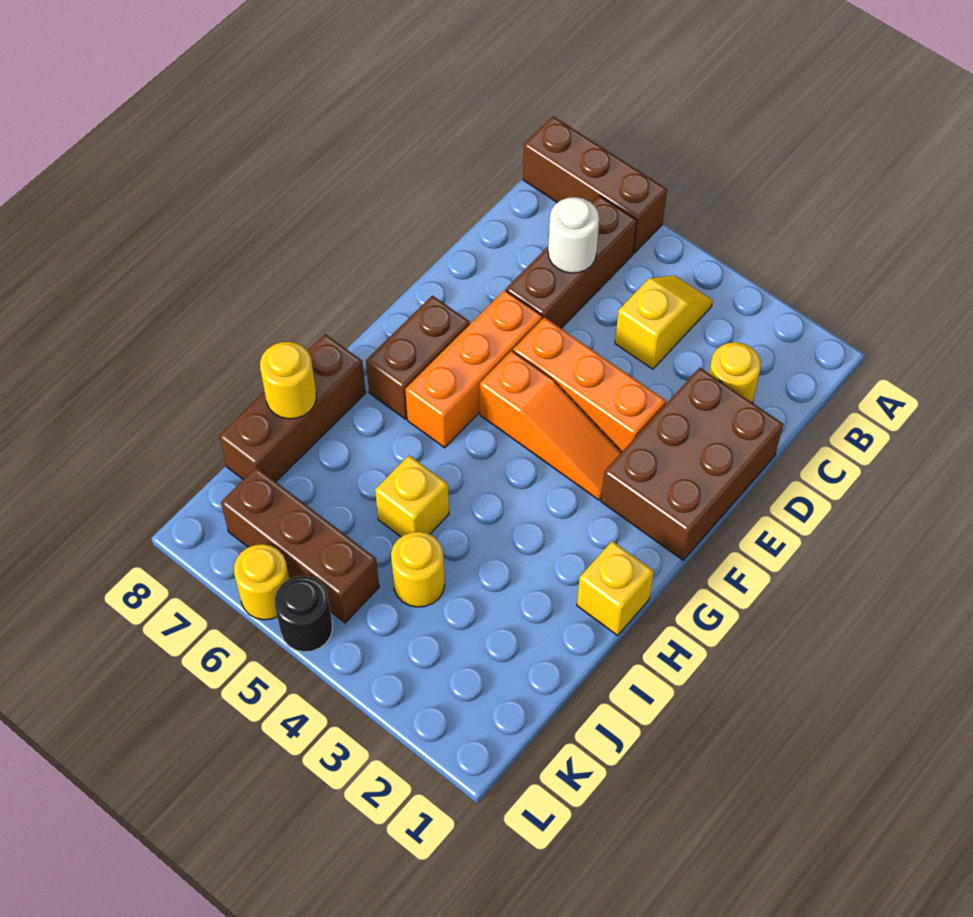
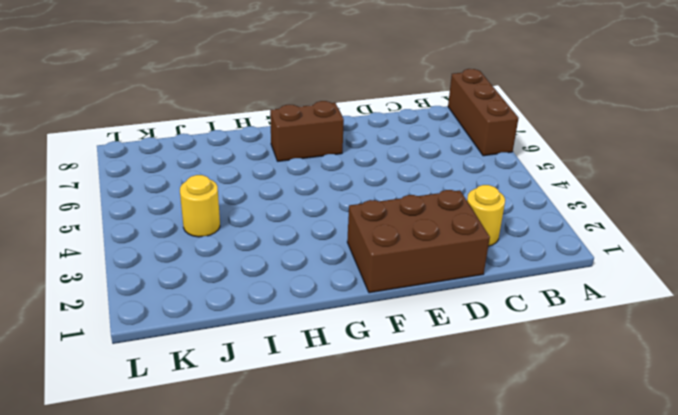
none -> yellow slope B4:C4 level 1 top C
none -> brown brick B6:D6 level 1
none -> orange brick E3:E5 level 1

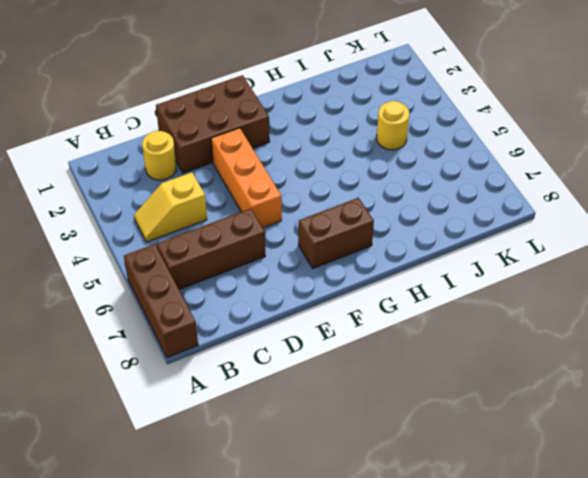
none -> orange brick E6:G6 level 1
none -> orange slope F3:F5 level 1 top 5
none -> yellow brick H1 level 1

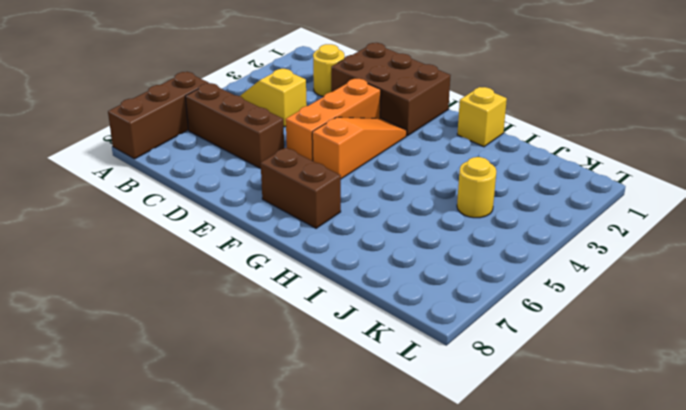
none -> orange brick E6:G6 level 1
none -> brown brick H8:J8 level 1
none -> yellow brick I5 level 1

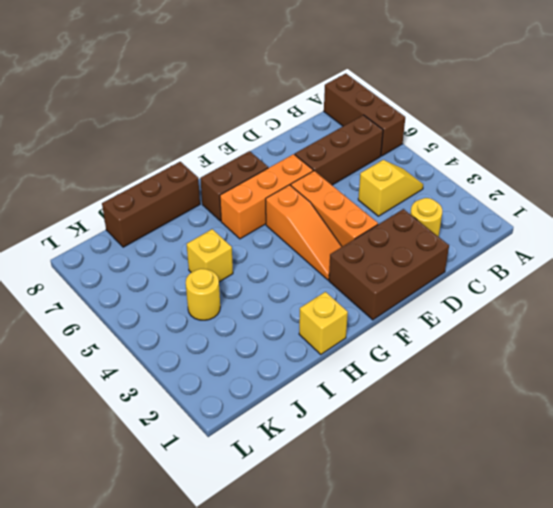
none -> brown brick K5:K7 level 1
none -> black round brick L5 level 1
none -> yellow round brick L6 level 1

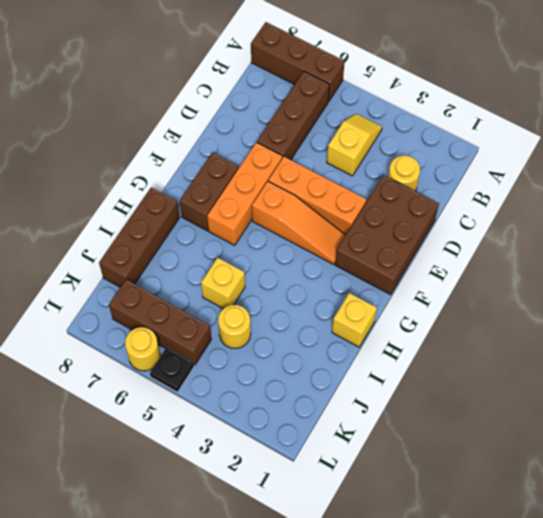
black plate L5 level 1 -> black round brick L5 level 1
none -> white round brick C6 level 2
none -> yellow round brick I8 level 2

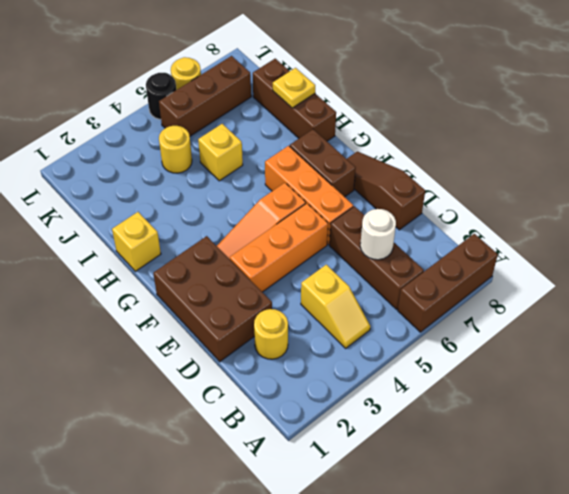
brown slope D8:F8 level 1 top D -> none
yellow plate I8 level 2 -> yellow round brick I8 level 2

